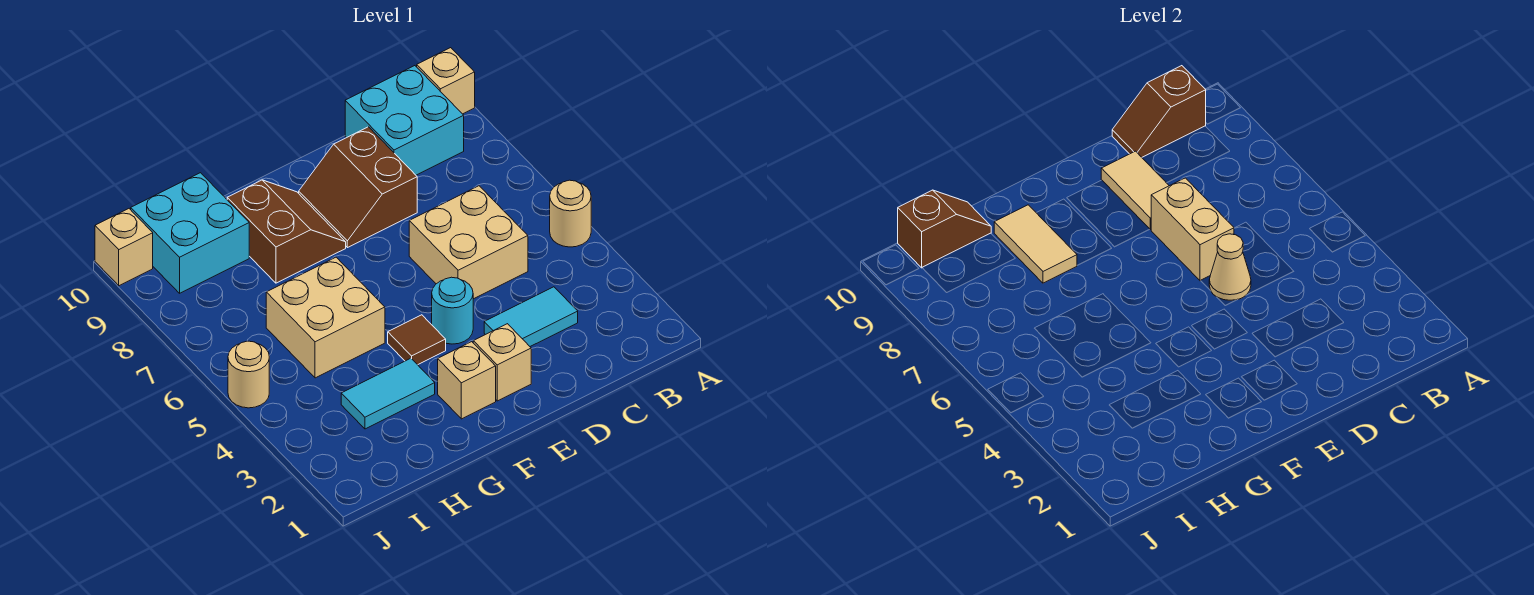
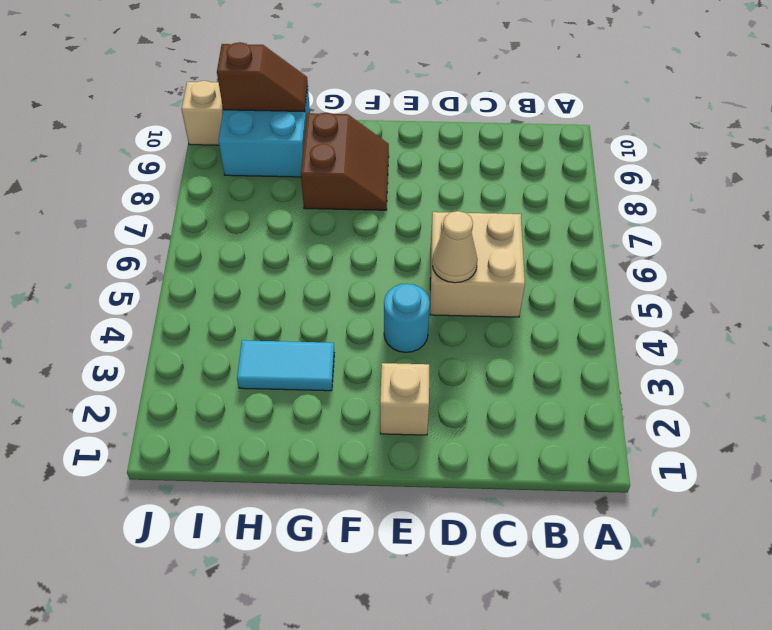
none -> tan round brick A5 level 1
none -> tan brick A10 level 1
none -> cyan brick B9:C10 level 1

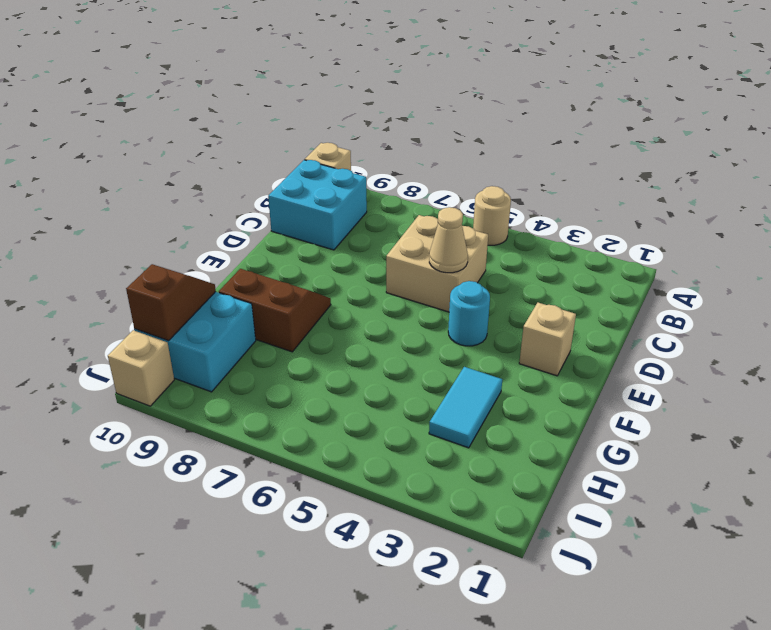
none -> cyan tile C3:D3 level 1
none -> brown slope D8:E9 level 1 top D
none -> tan brick F2 level 1

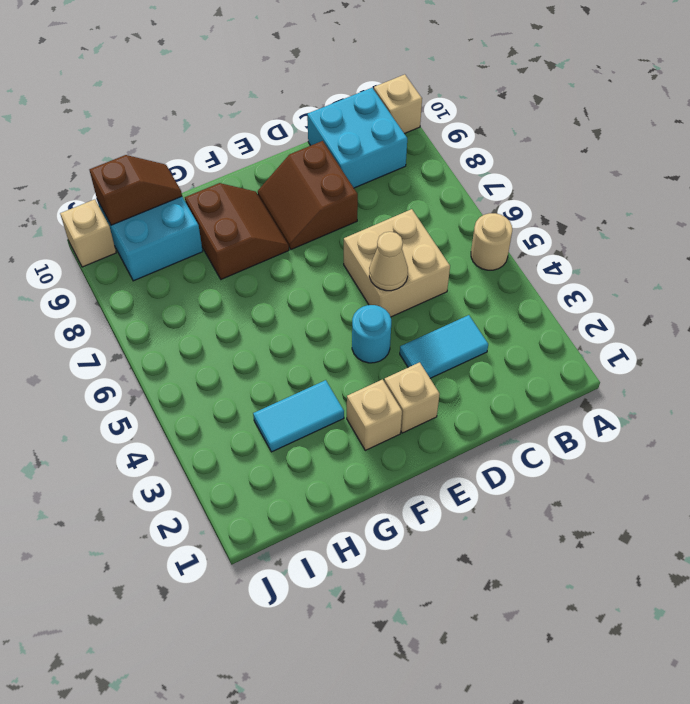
none -> brown tile F4 level 1
none -> tan brick G5:H6 level 1
none -> tan round brick J5 level 1

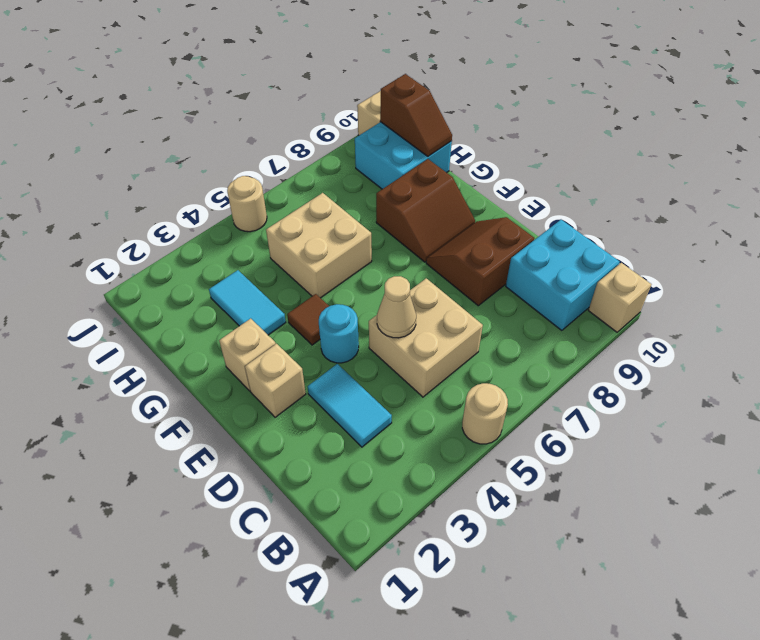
none -> brown slope B10:C10 level 2 top B
none -> tan brick D6:D7 level 2
none -> tan tile D8:D9 level 2

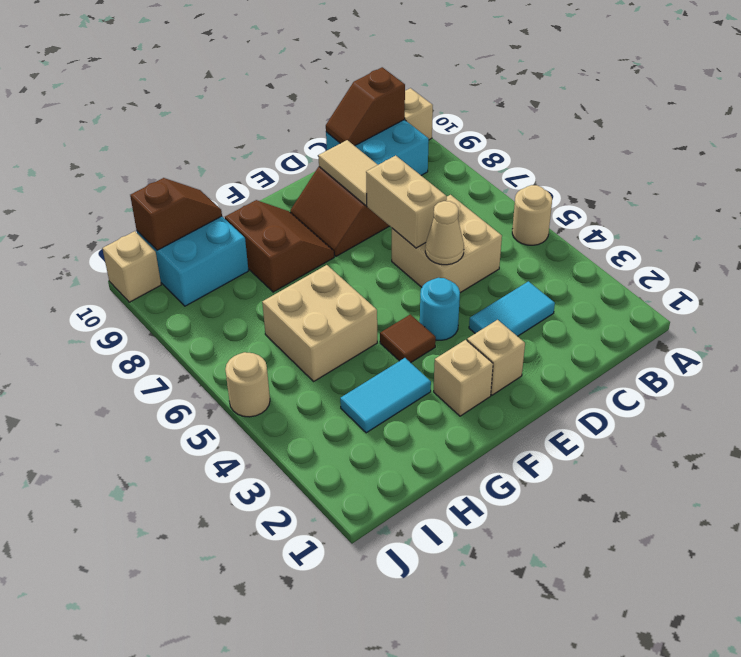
none -> tan tile G8:G9 level 2

